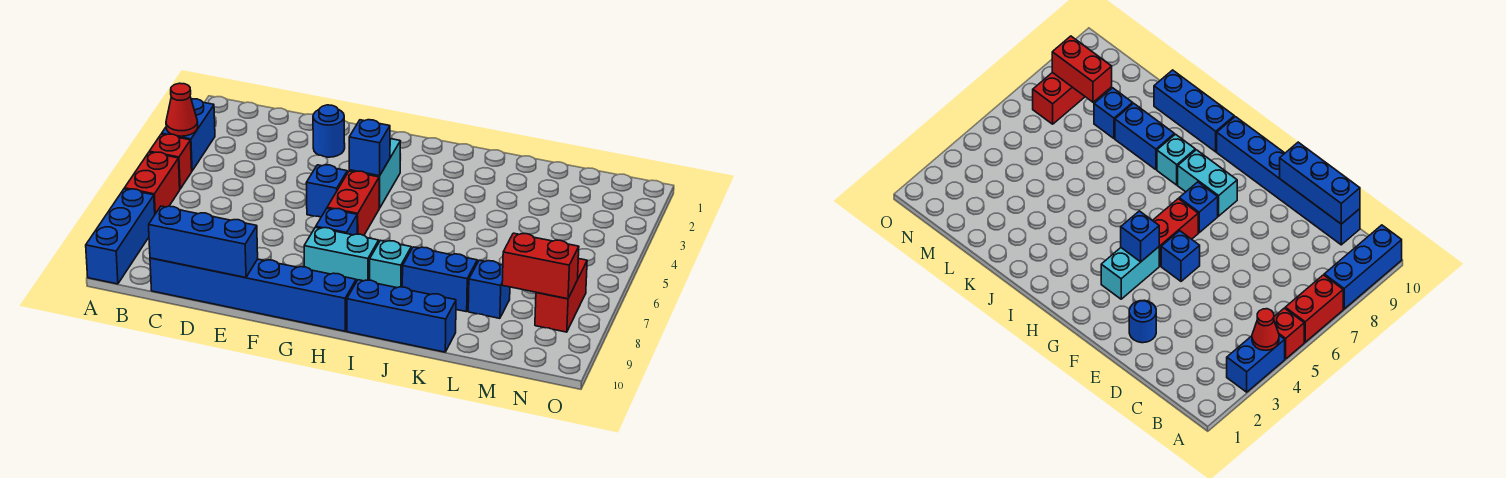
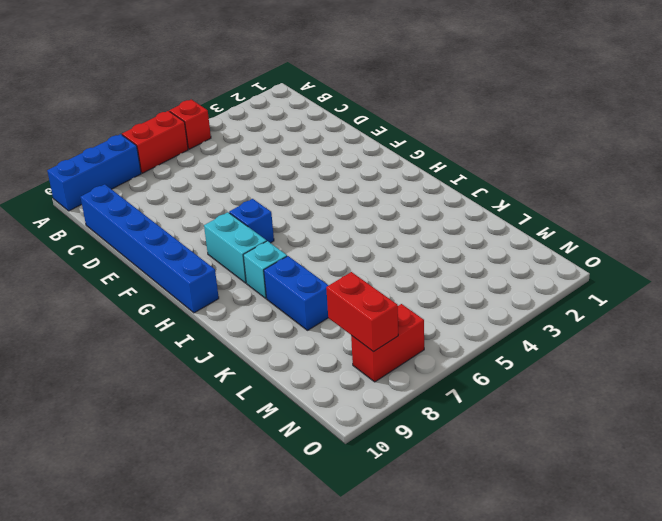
none -> blue brick A3:A4 level 1
none -> blue round brick E2 level 1
none -> blue brick F5 level 1

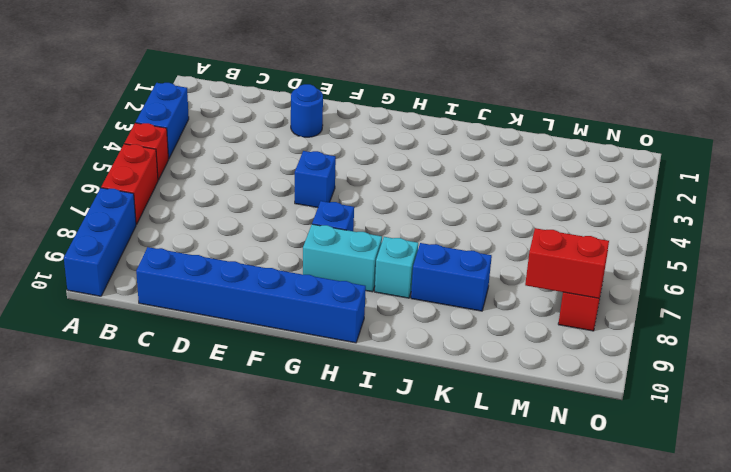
none -> cyan brick G3:G4 level 1
none -> red brick G5:G6 level 1
none -> blue brick I10:K10 level 1

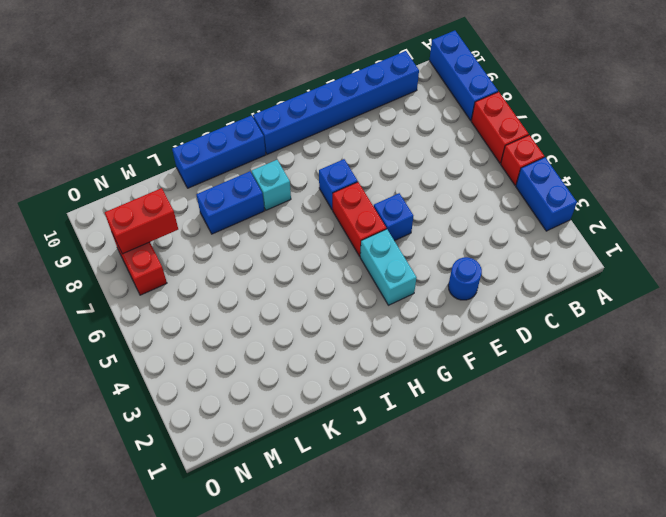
none -> cyan brick G8:H8 level 1
none -> blue brick L8 level 1
none -> red cone A4 level 2

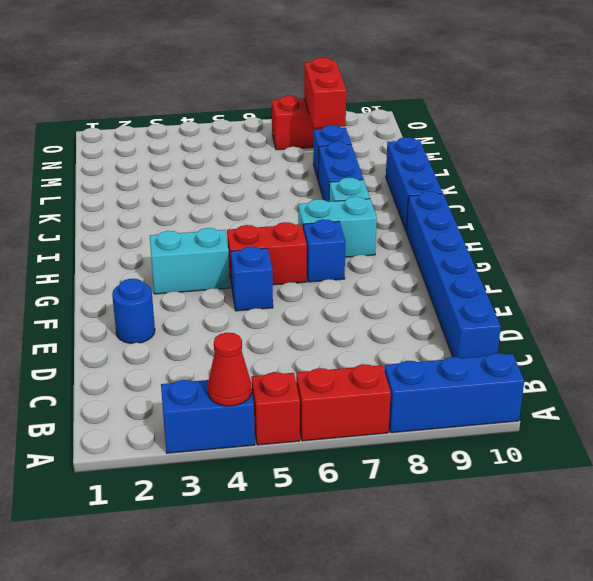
cyan brick H7:H8 level 1 -> cyan brick G8:H8 level 1
none -> blue brick C10:E10 level 2
none -> blue brick G4 level 2

